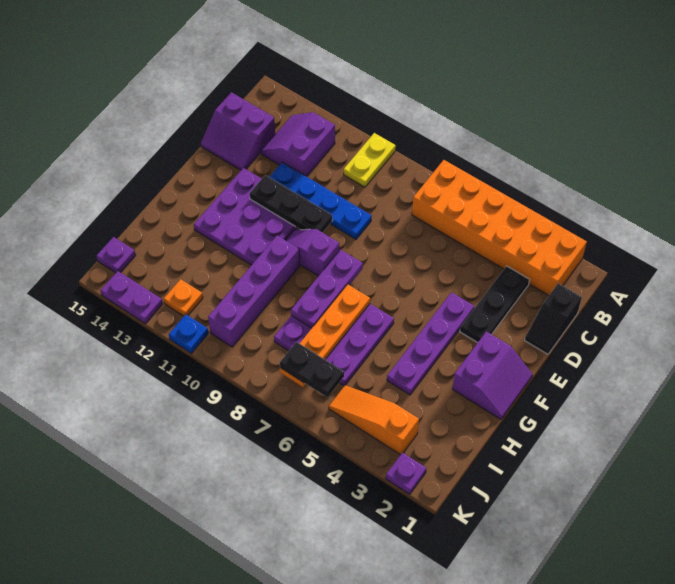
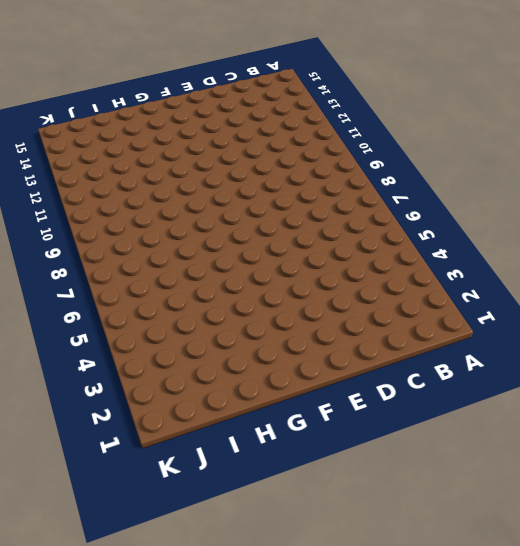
none -> orange brick A2:B7 level 1
none -> yellow plate A10:B10 level 1
none -> purple slope B12:C13 level 1 top 12

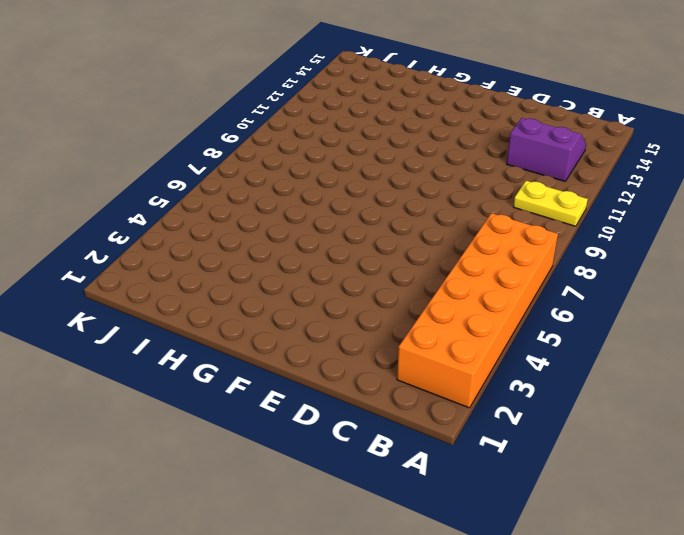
none -> black slope C1:D1 level 1 top C
none -> black plate C3:E3 level 1
none -> purple slope C14:D15 level 1 top C

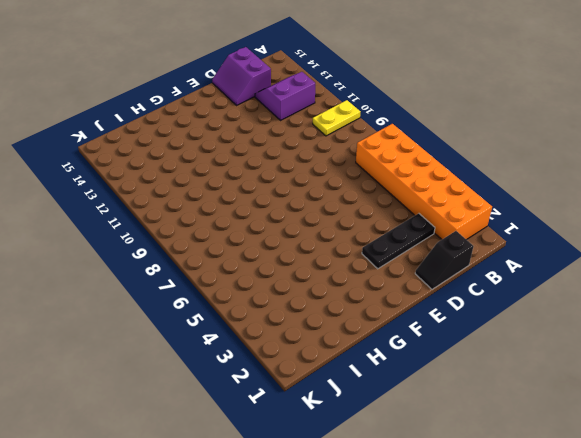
none -> blue plate D9:D12 level 1
none -> purple plate E4:H4 level 1
none -> purple plate E11:G13 level 1

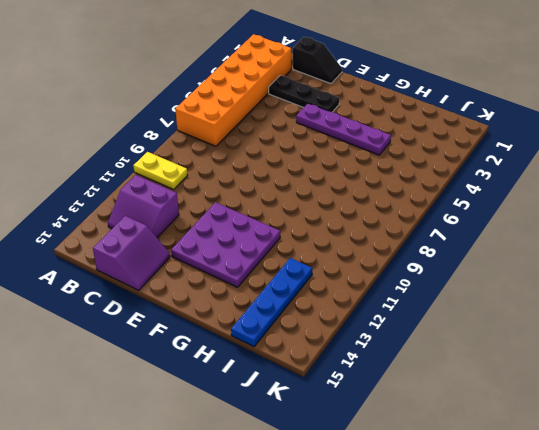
blue plate I12:I15 level 1 -> blue plate D9:D12 level 1
none -> purple slope F1:G2 level 1 top 2
none -> purple slope F9:F10 level 1 top 9
none -> purple plate G6:I8 level 1

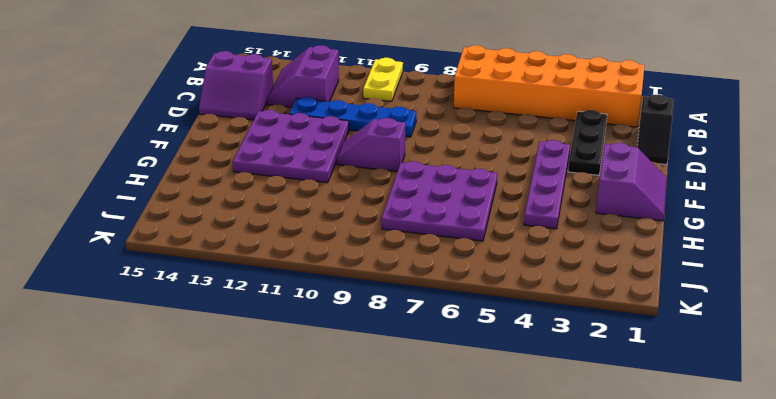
none -> purple brick G10:J10 level 1
none -> orange slope J3:J5 level 1 top 3
none -> orange plate J12 level 1

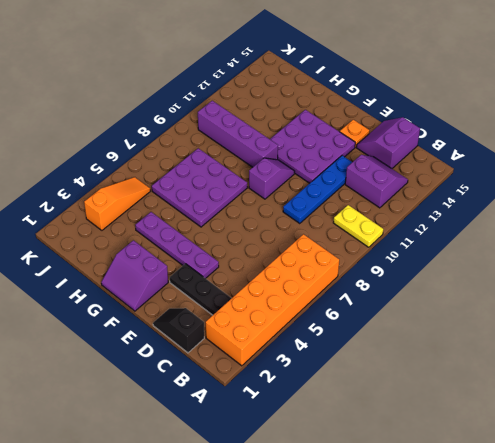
orange plate E14 level 1 -> orange plate J12 level 1
none -> purple plate J15 level 1
none -> purple plate K2 level 1
none -> blue plate K11 level 1

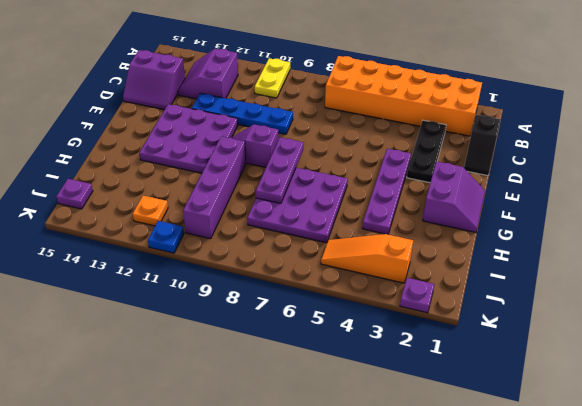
none -> purple plate K13:K14 level 1
none -> black plate E10:E12 level 2
none -> orange plate G7:J7 level 2

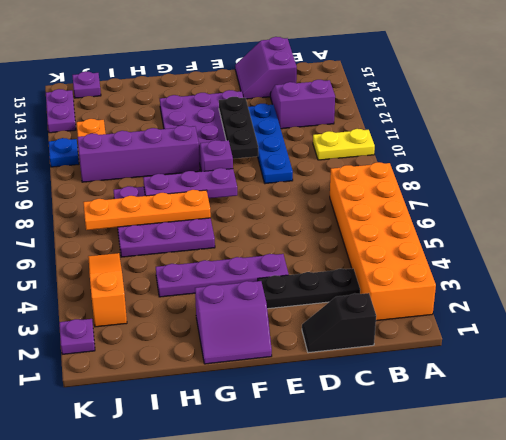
none -> black plate J6:J7 level 3

